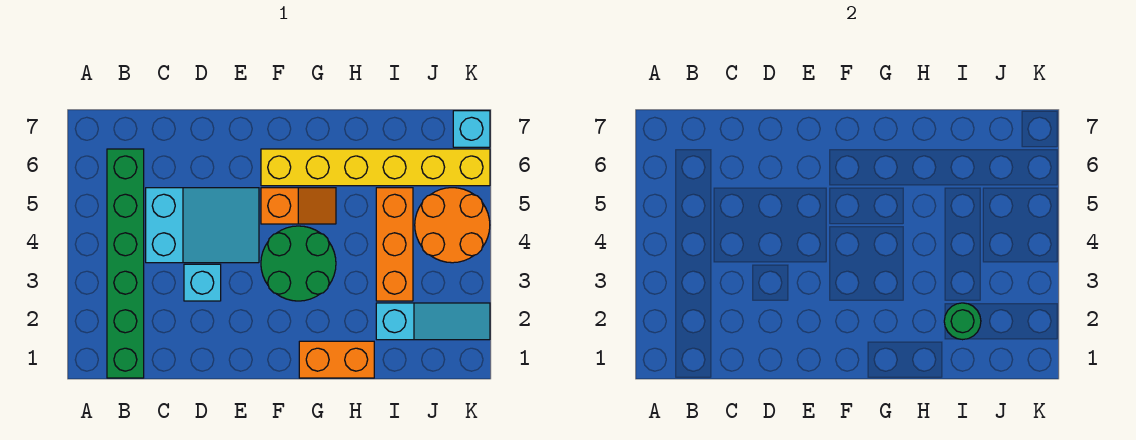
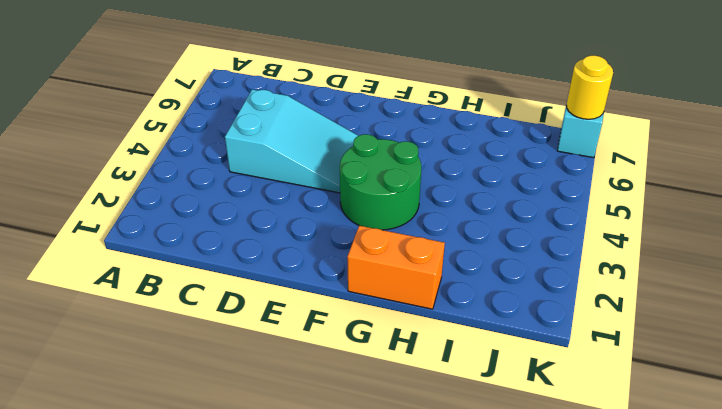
yellow round brick K7 level 2 -> none
none -> green brick B1:B6 level 1
none -> cyan brick D3 level 1
none -> orange slope F5:G5 level 1 top F

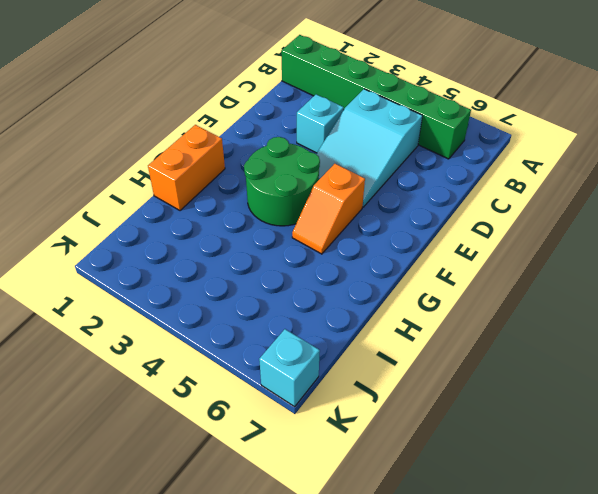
none -> yellow brick F6:K6 level 1
none -> cyan slope I2:K2 level 1 top I
none -> orange brick I3:I5 level 1

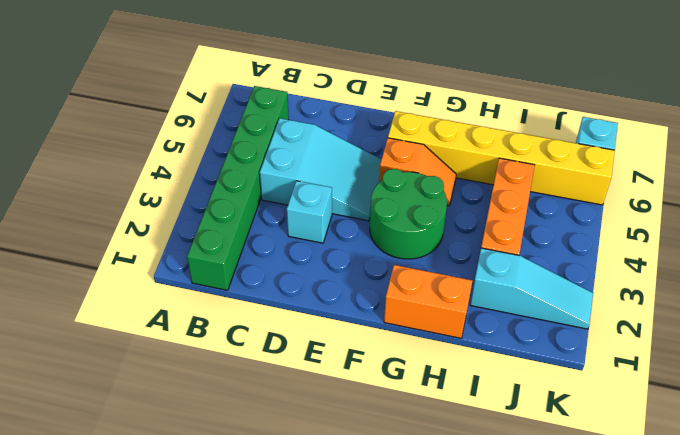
none -> orange round brick J4:K5 level 1
none -> green round brick I2 level 2

